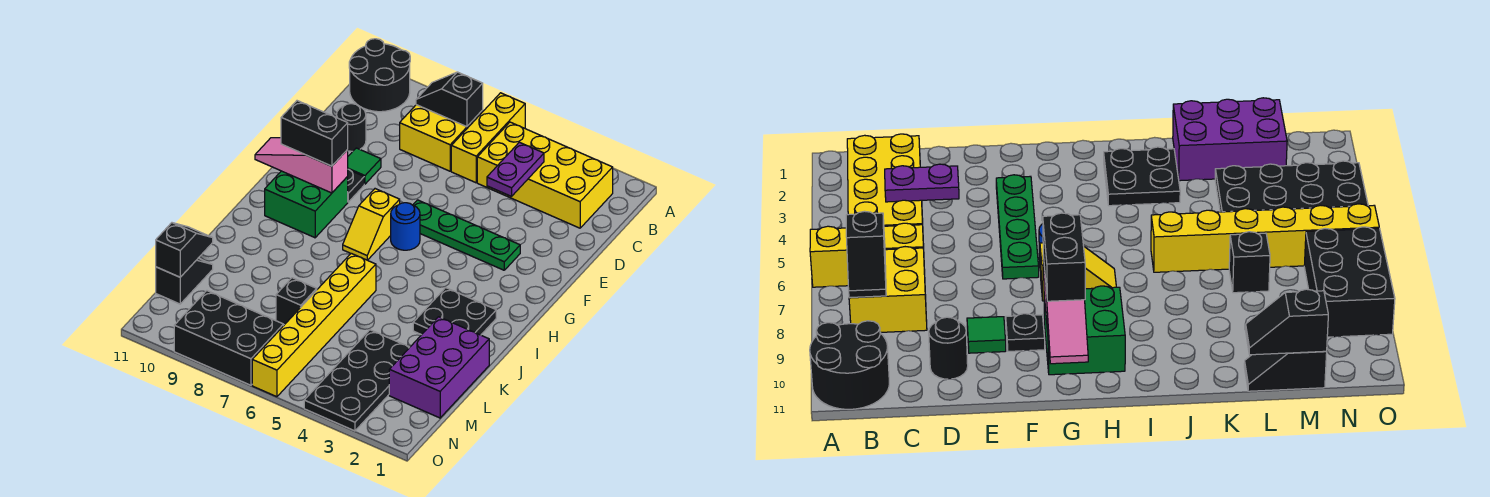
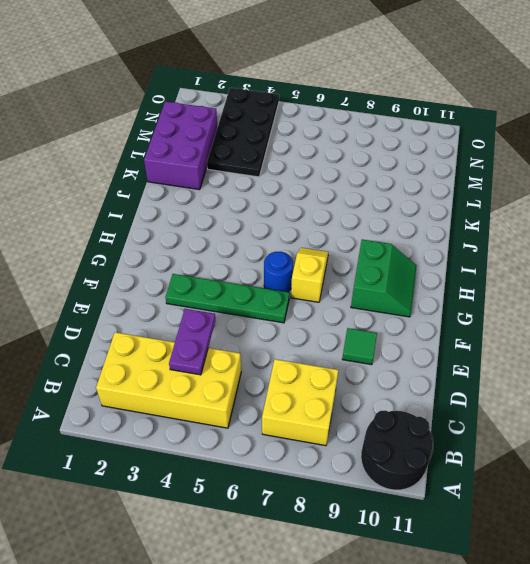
green slope G9:H10 level 1 top 9 -> green brick G9:H10 level 1
none -> yellow brick A6:C6 level 1
none -> black round brick D10 level 1
none -> black plate F9 level 1

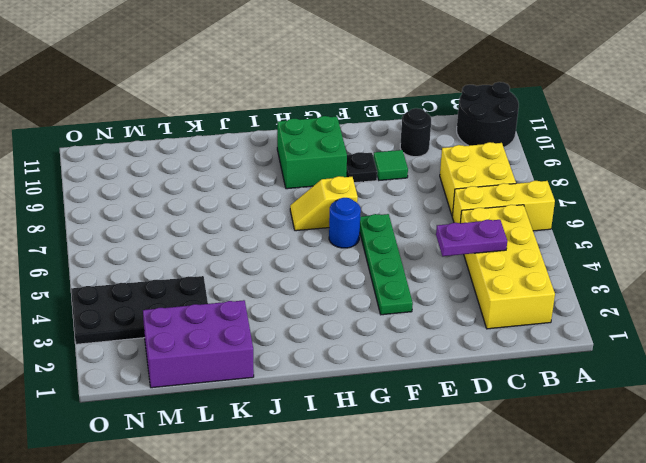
none -> black plate I2:J3 level 1
none -> yellow brick J6:O6 level 1
none -> black brick L7 level 1

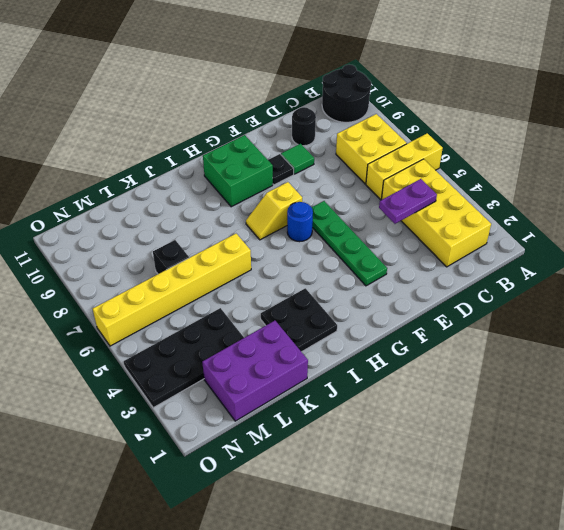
none -> black slope L11:M11 level 1 top M
none -> black brick N7:O9 level 1
none -> black slope B7:B8 level 2 top 7

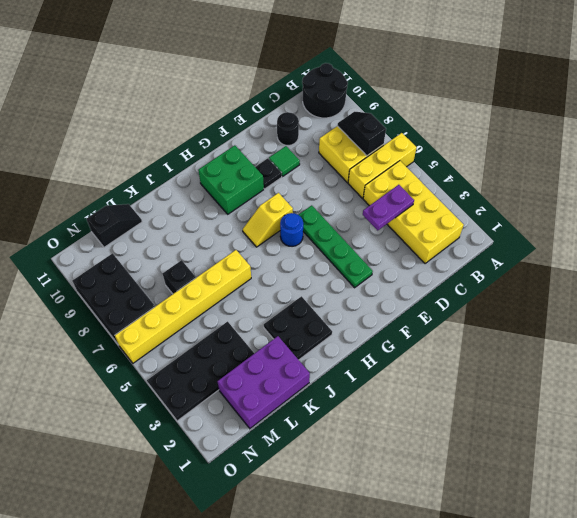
none -> pink slope G9:G11 level 2 top 9
none -> black slope L11:M11 level 2 top M
none -> black brick G9:G10 level 3

